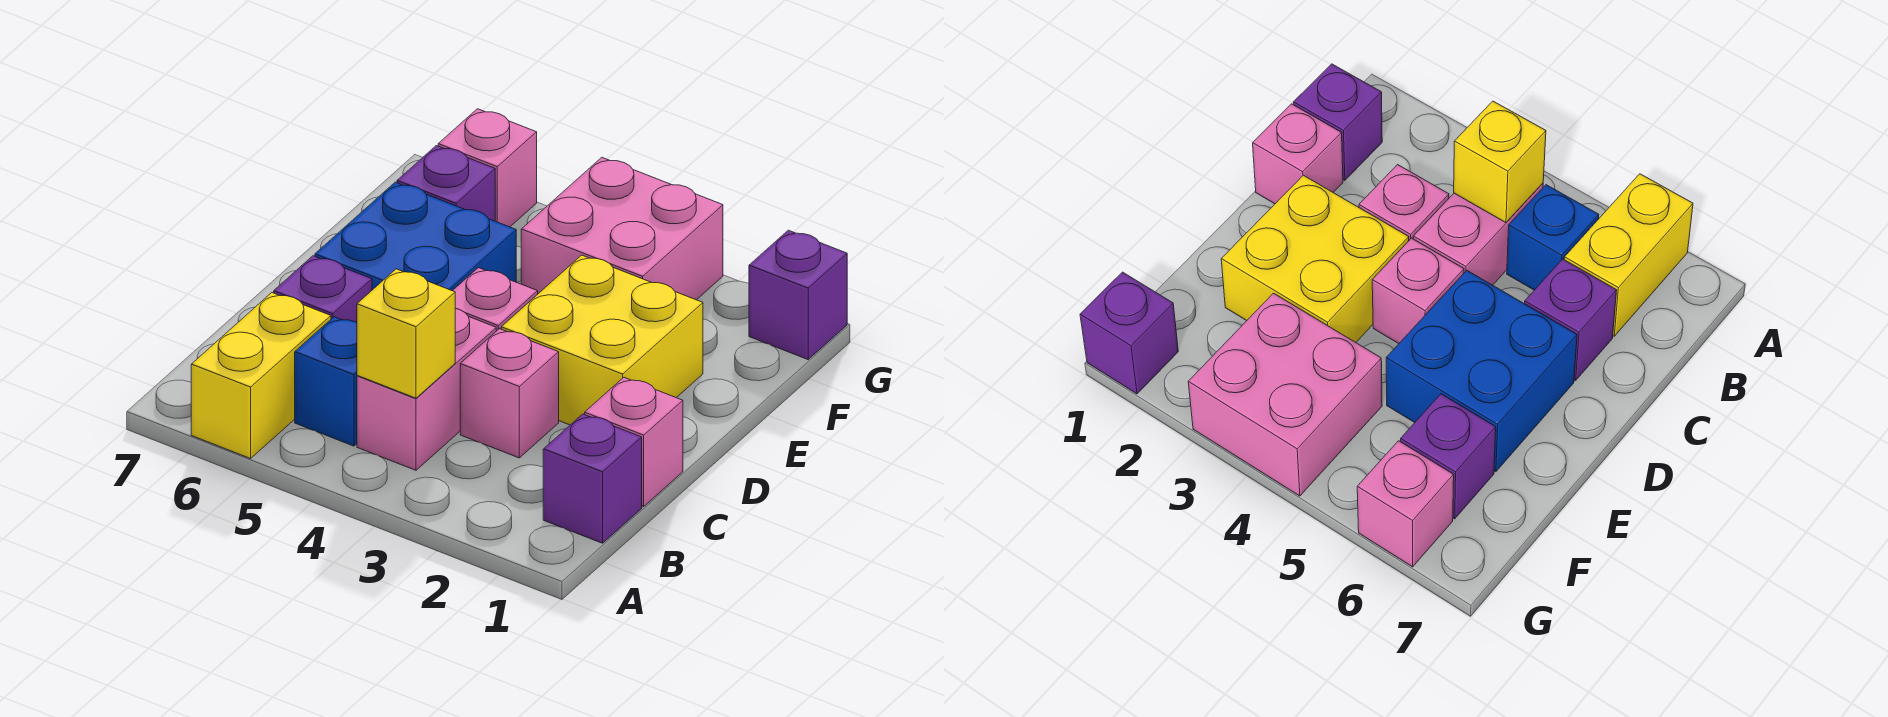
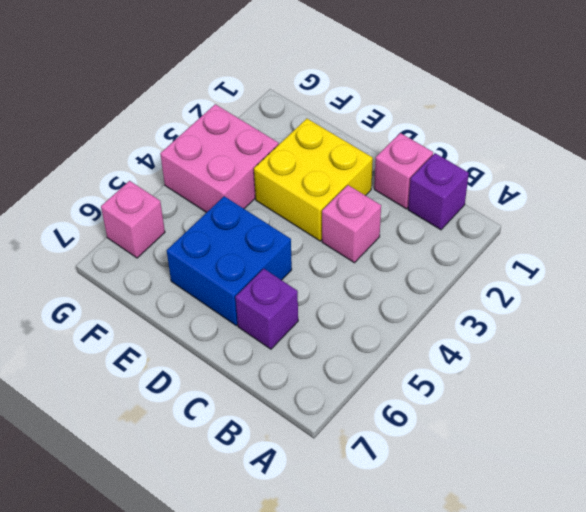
none -> yellow brick A6:B6 level 1
none -> pink brick B4:C4 level 1
none -> blue brick B5 level 1

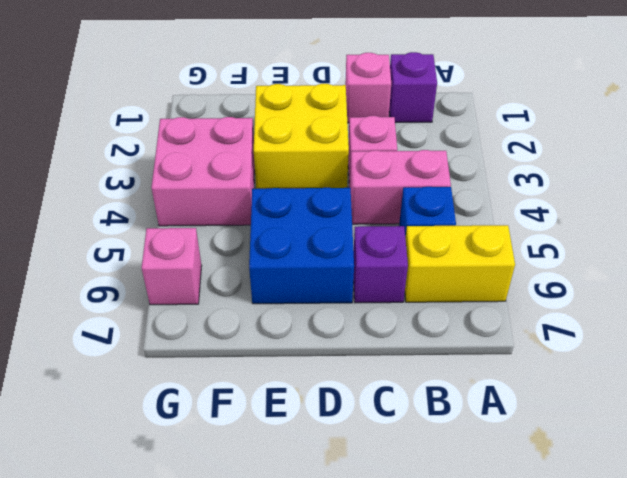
none -> pink brick D4 level 1
none -> purple brick F6 level 1
none -> purple brick G1 level 1

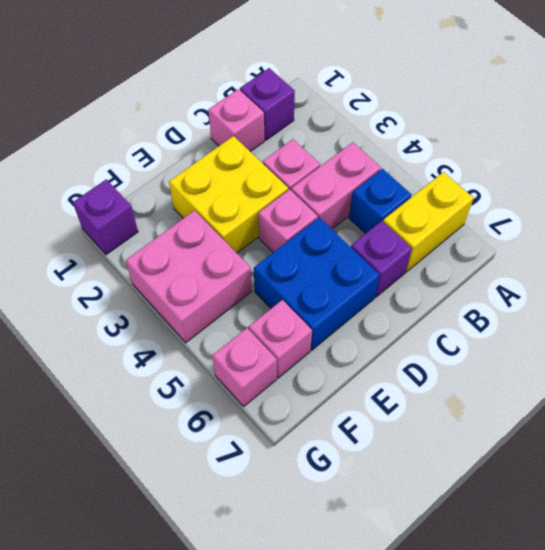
pink brick F6 level 1 -> purple brick F6 level 1
none -> yellow brick B4 level 2

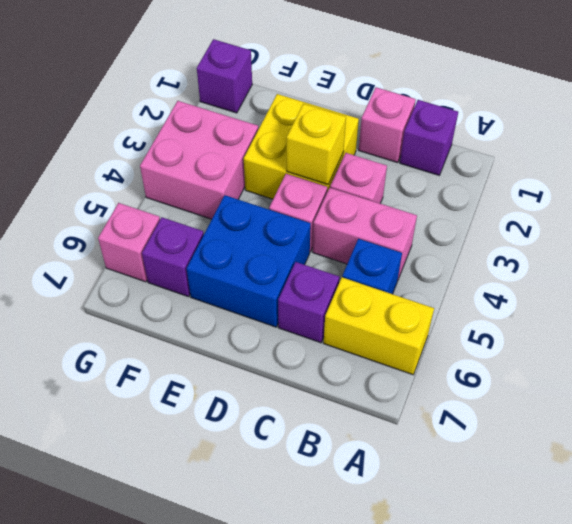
yellow brick D3 level 2 -> yellow brick B4 level 2

